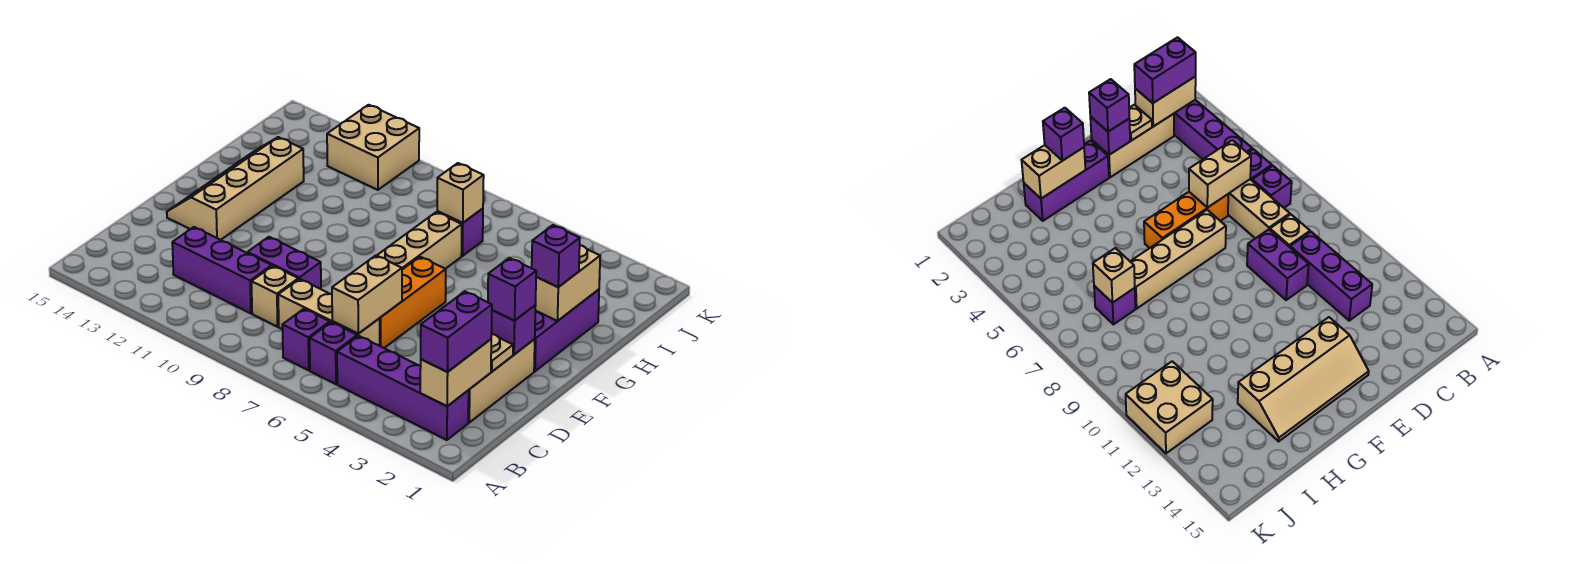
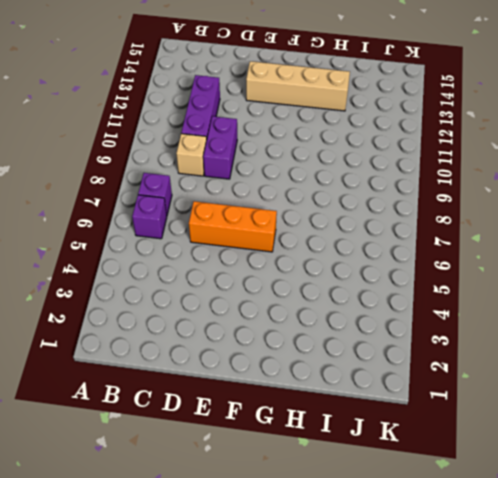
none -> purple brick B2:B5 level 1
none -> tan brick C2:E2 level 1
none -> tan brick C6:C8 level 1

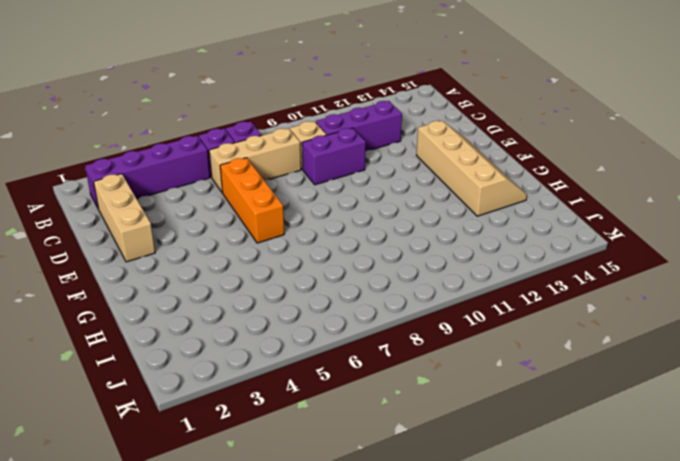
none -> tan brick E7:H7 level 1
none -> purple brick F2:H2 level 1
none -> purple brick I7 level 1

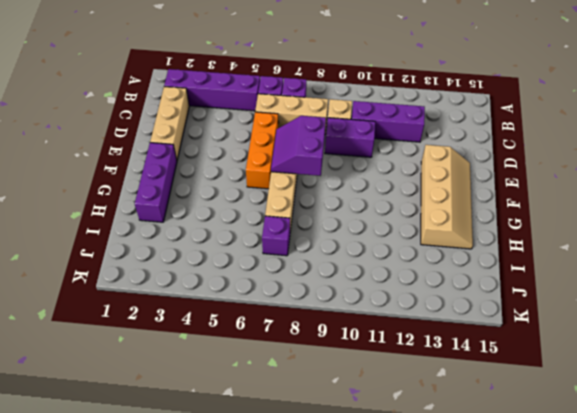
purple slope E7:F8 level 2 top 8 -> none
none -> tan brick J11:K12 level 1
none -> tan brick B2:C2 level 2
none -> tan brick C6:D6 level 2

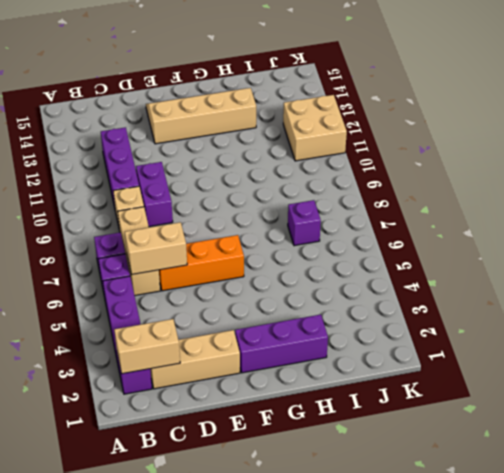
none -> tan brick E7:H7 level 1
none -> tan plate D2 level 2
none -> purple brick E2 level 2

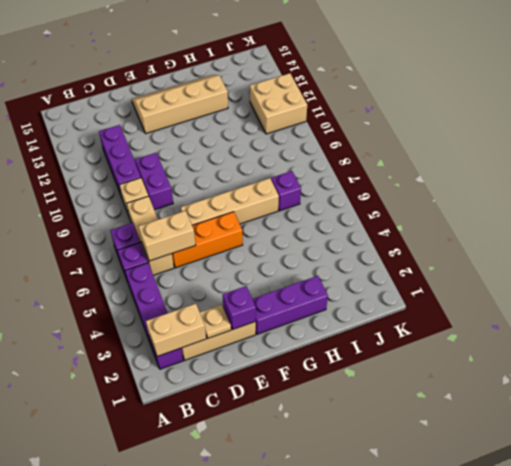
none -> tan brick G2:H2 level 2
none -> tan brick I7 level 2
none -> purple brick B2:C2 level 3

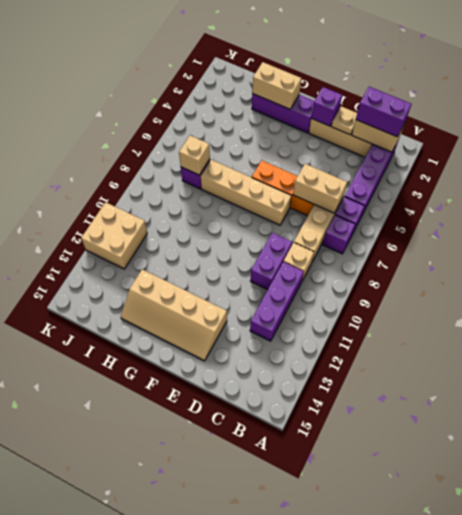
none -> purple brick E2 level 3
none -> purple brick G2 level 3

